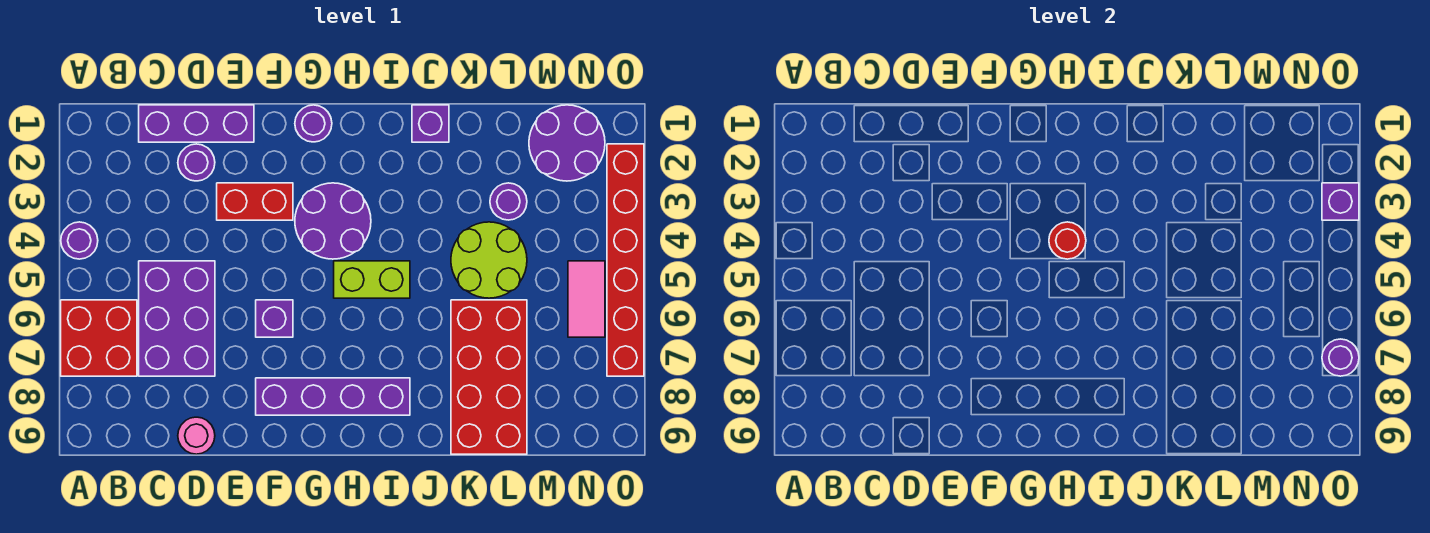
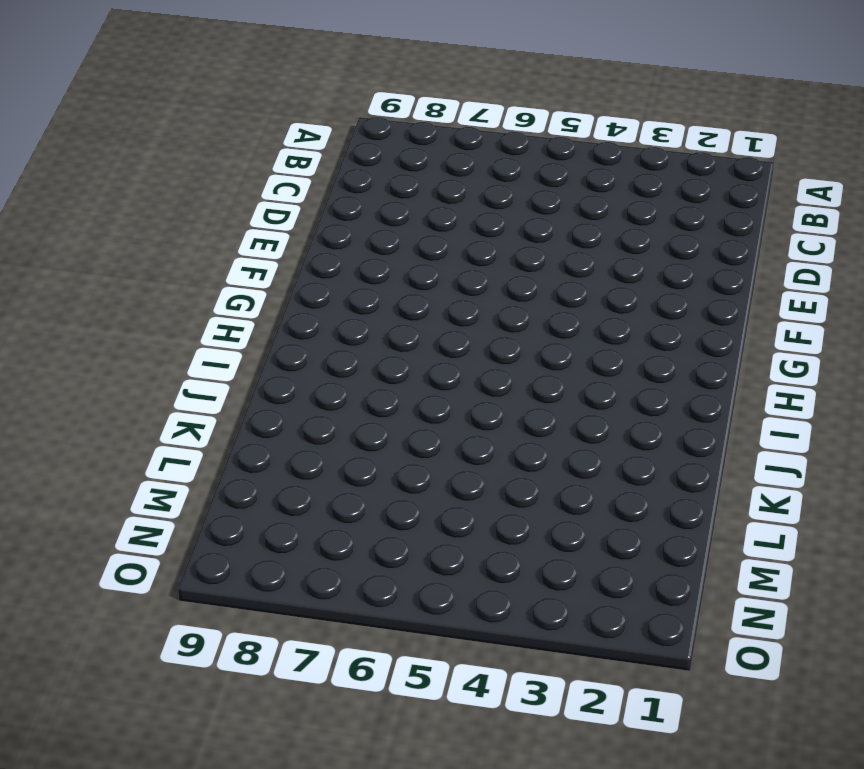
none -> purple round brick A4 level 1
none -> red brick A6:B7 level 1
none -> purple brick C1:E1 level 1

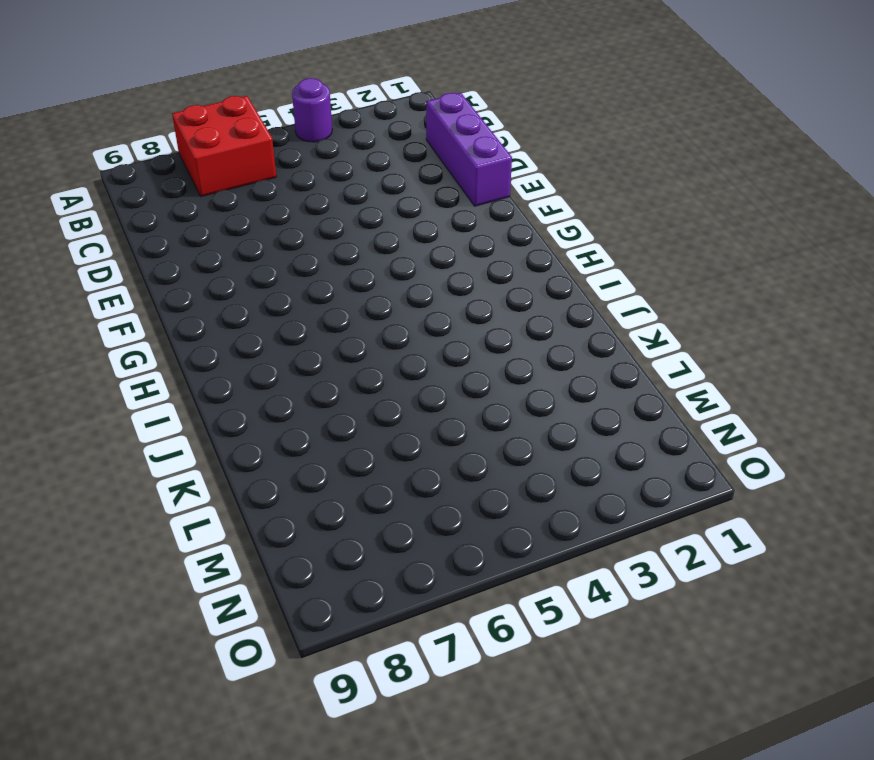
none -> purple brick C5:D7 level 1
none -> purple round brick D2 level 1
none -> pink round brick D9 level 1

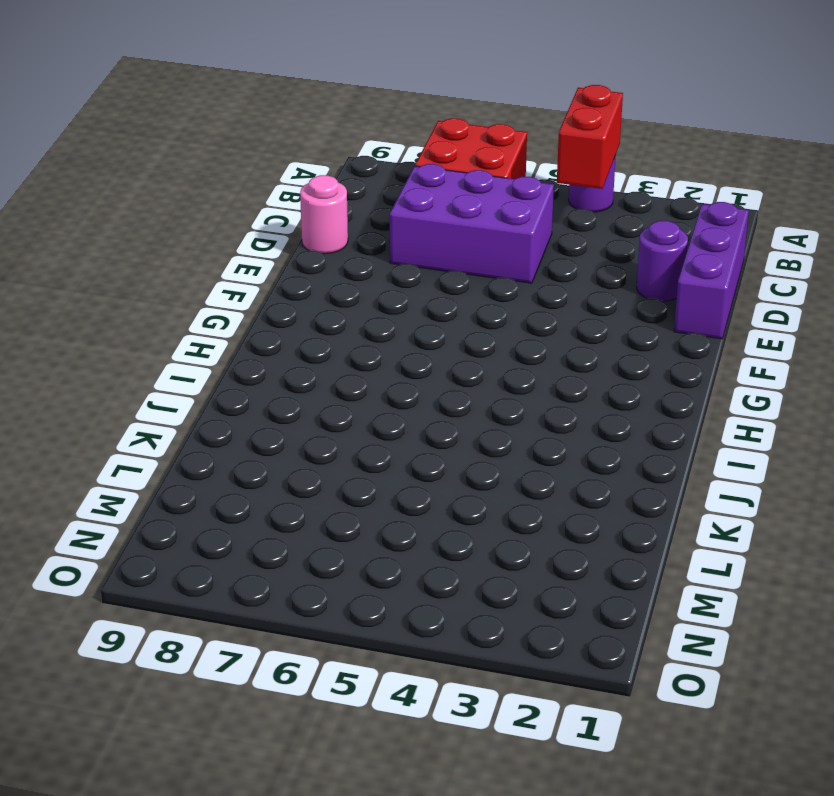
red brick A4:B4 level 2 -> red brick E3:F3 level 1
none -> purple brick F6 level 1
none -> purple brick F8:I8 level 1
none -> purple round brick G1 level 1

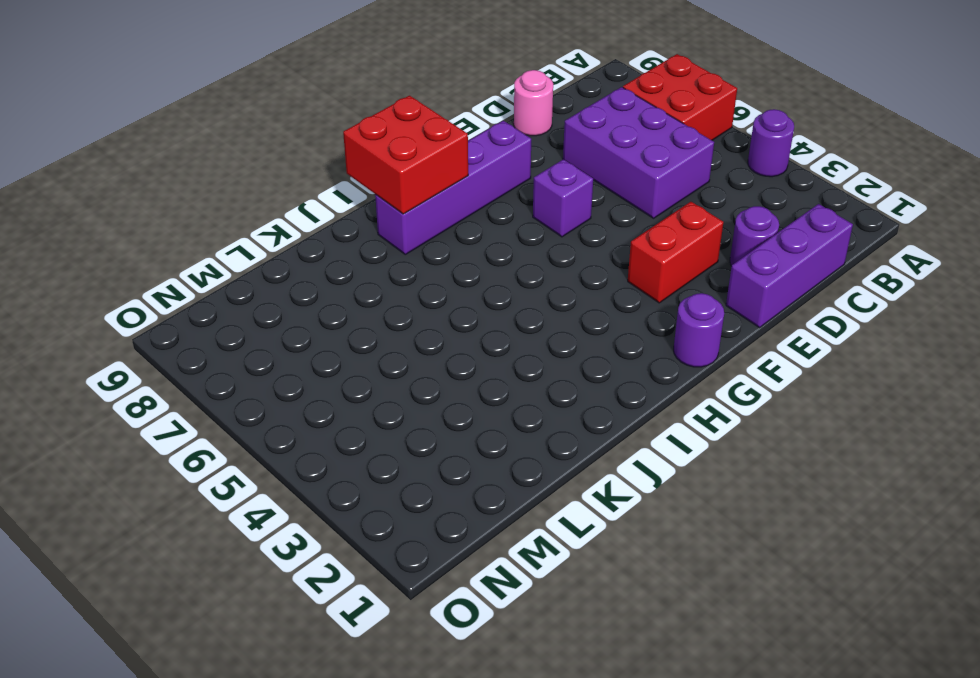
red brick H8:I9 level 2 -> none
none -> purple round brick G3:H4 level 1
none -> lime brick H5:I5 level 1
none -> purple brick J1 level 1

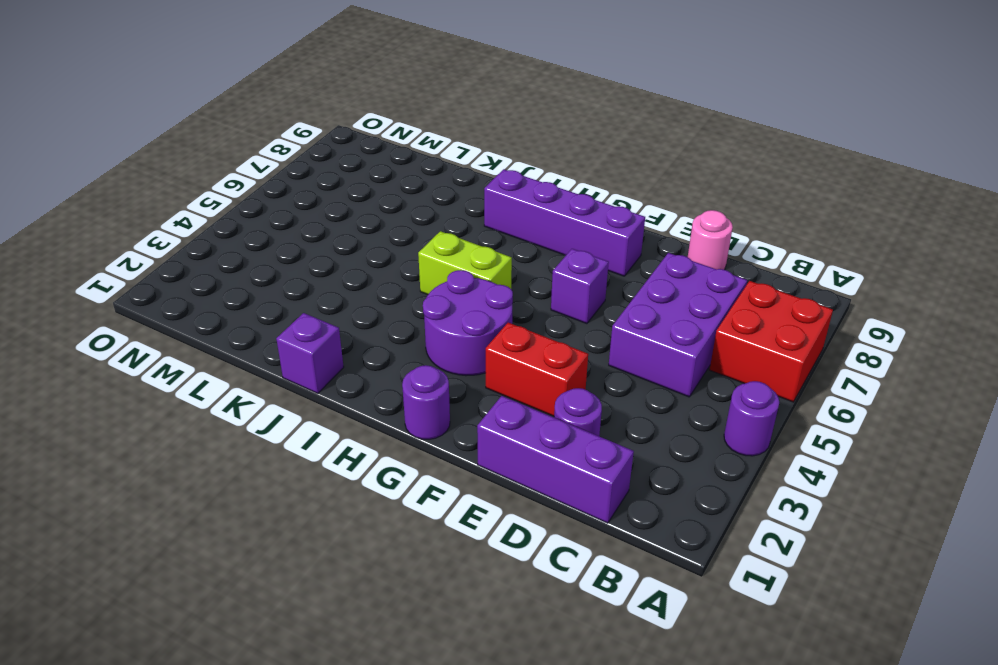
none -> lime round brick K4:L5 level 1
none -> red brick K6:L9 level 1
none -> purple round brick L3 level 1

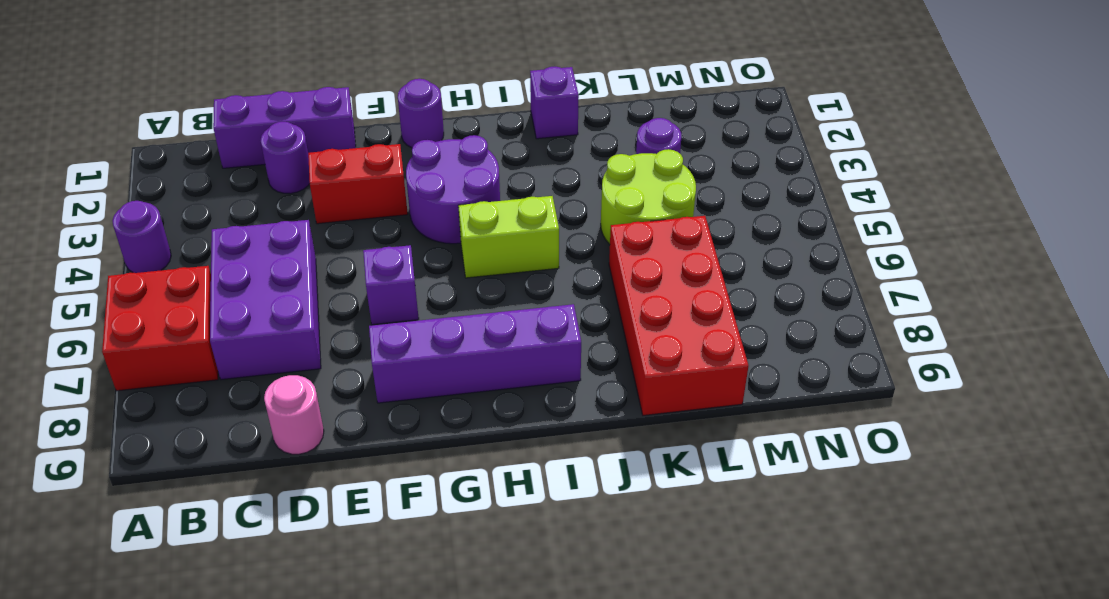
none -> purple round brick M1:N2 level 1
none -> pink tile N5:N6 level 1
none -> red brick O2:O7 level 1

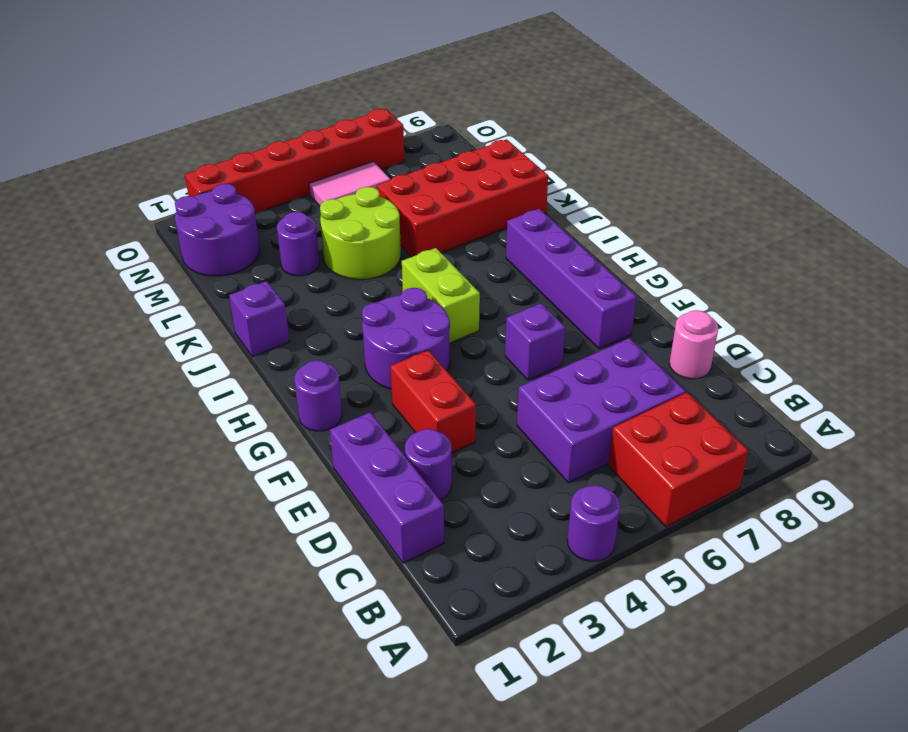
none -> red round brick H4 level 2
none -> purple brick O3 level 2
none -> purple round brick O7 level 2

